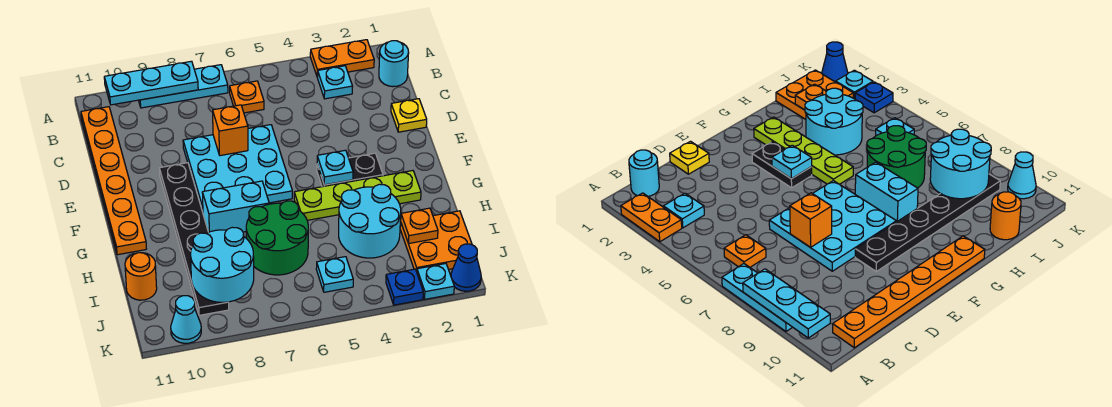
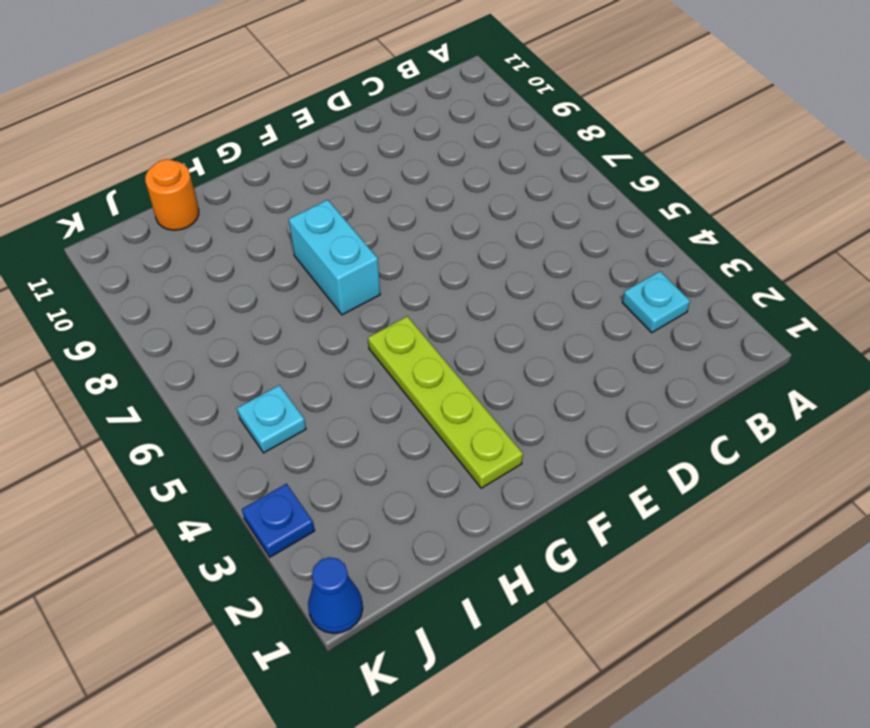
none -> orange plate A2:A3 level 1
none -> cyan plate A7:A9 level 1
none -> cyan round brick B1 level 1

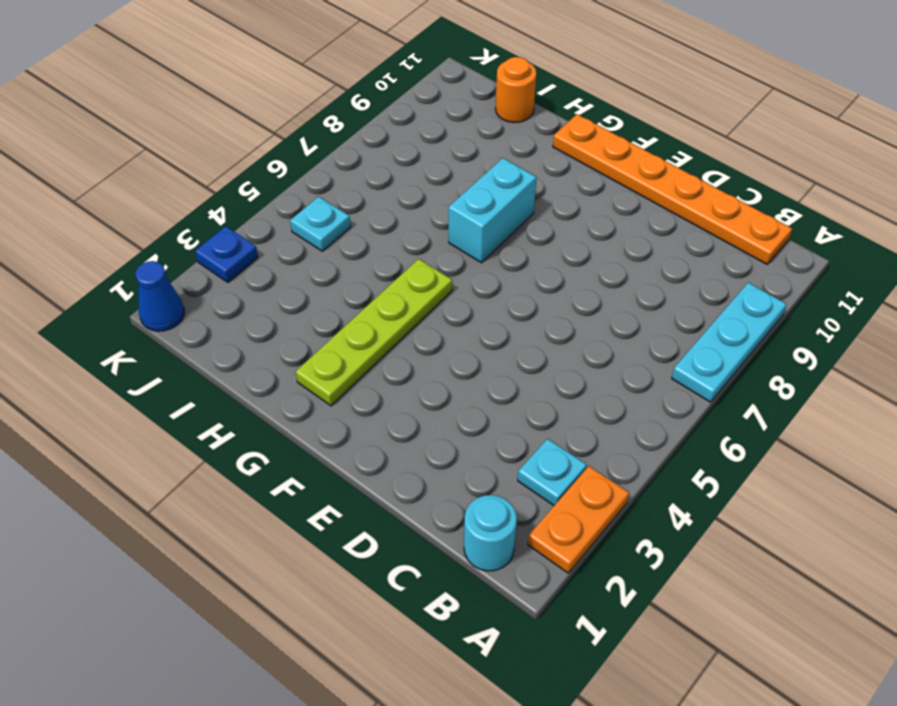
none -> orange plate B6 level 1
none -> yellow plate D1 level 1
none -> cyan plate D6:F8 level 1

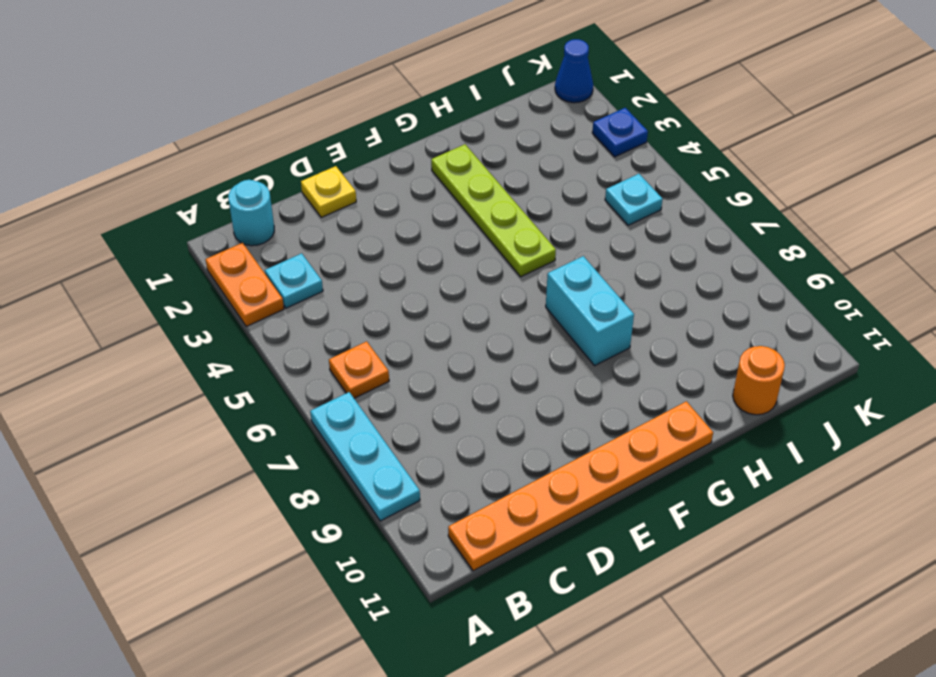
none -> cyan plate D6:F8 level 1
none -> black plate E9:J9 level 1
none -> black plate F3:F4 level 1

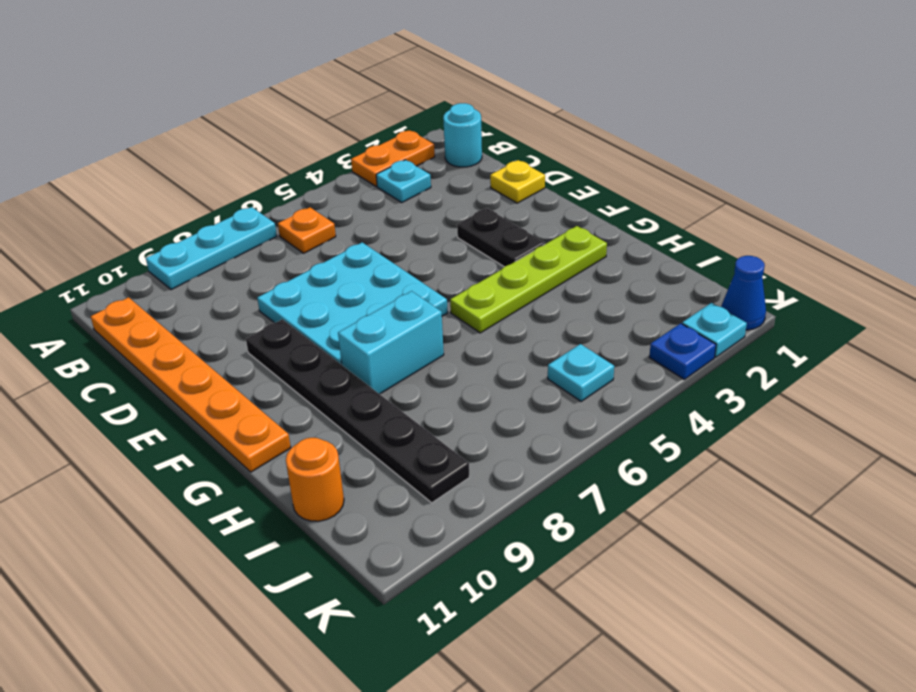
black plate E3:F3 level 1 -> black plate F3:F4 level 1
none -> cyan round brick H3:I4 level 1
none -> green round brick H6:I7 level 1
none -> orange plate I1:J2 level 1

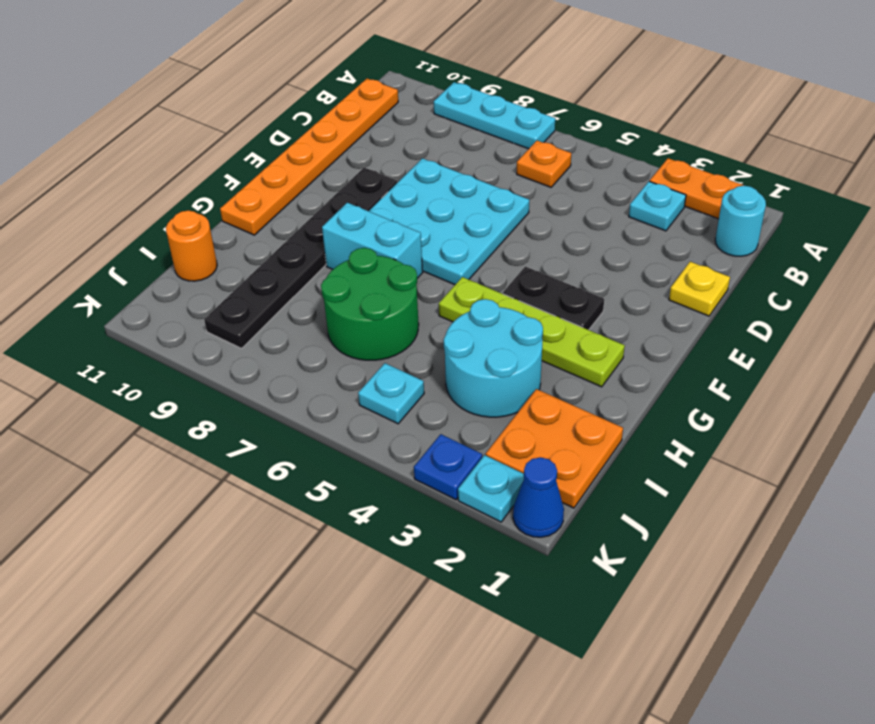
none -> cyan cone K10 level 1
none -> cyan plate A8:A10 level 2
none -> orange brick D7 level 2

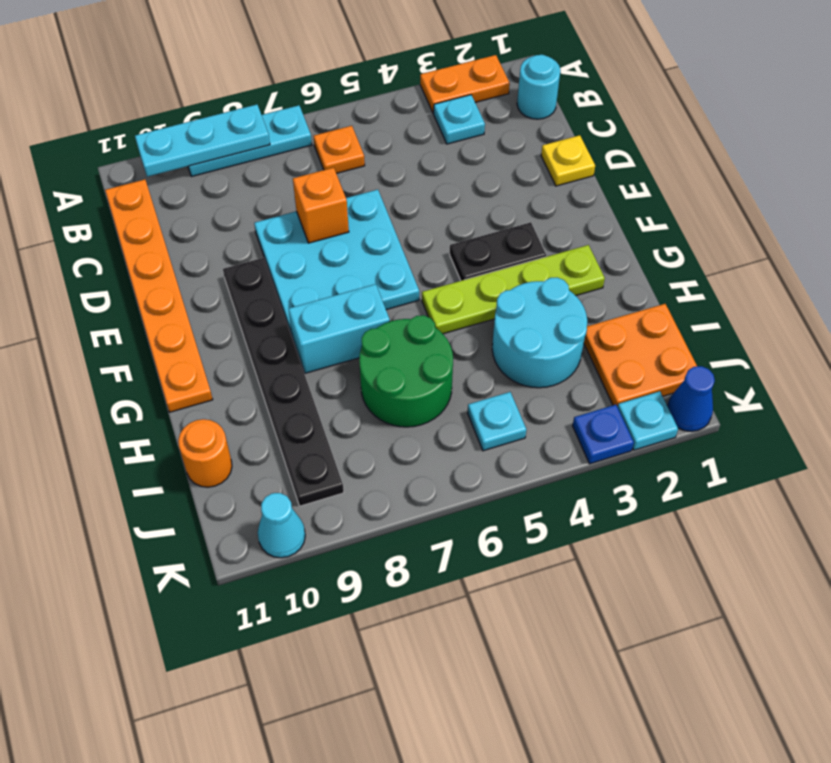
none -> cyan plate F4 level 2
none -> orange plate I2 level 2
none -> cyan round brick I8:J9 level 2

